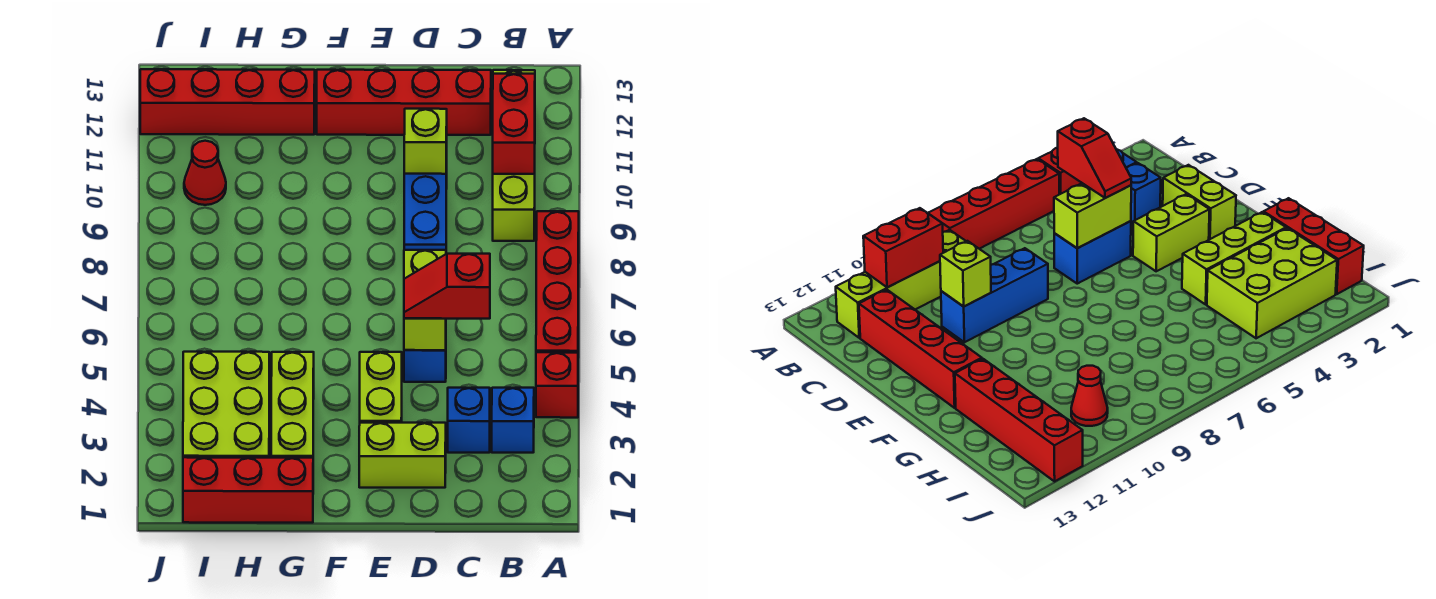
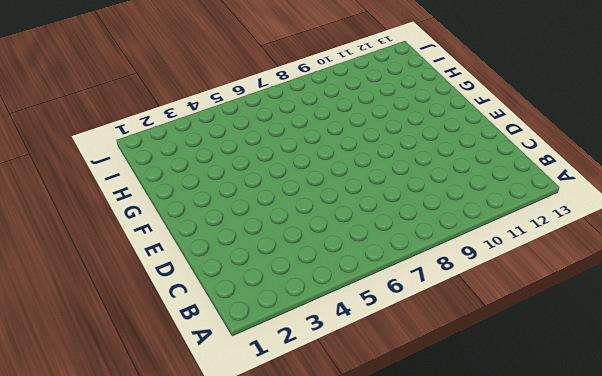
none -> red brick A4 level 1
none -> red brick A5:A8 level 1
none -> blue brick B3 level 1

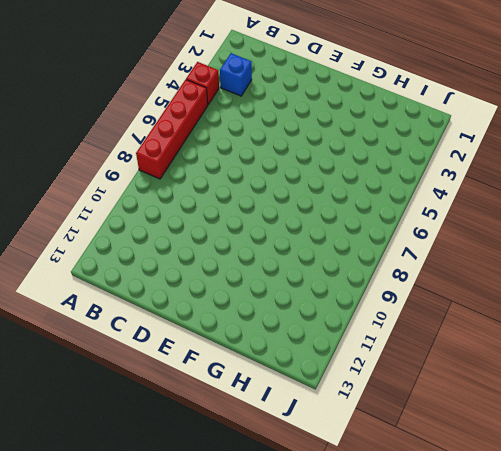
none -> lime brick B9:B12 level 1
none -> blue brick C3 level 1
none -> red brick C12:F12 level 1

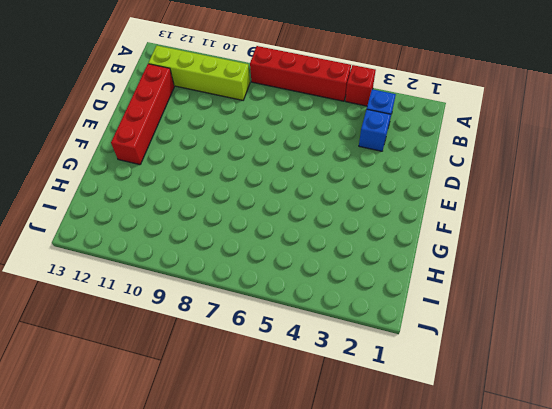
none -> lime brick D2:E2 level 1
none -> blue brick D5:D6 level 1
none -> blue brick D8:D10 level 1

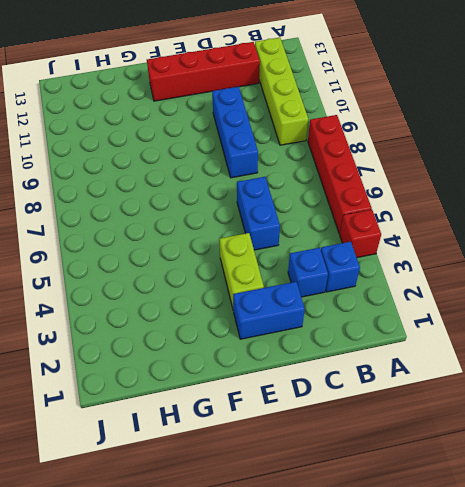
blue brick D2:E2 level 1 -> lime brick D2:E2 level 1
none -> red brick G1:I1 level 1
none -> lime brick G2:G4 level 1
none -> red brick G12:J12 level 1

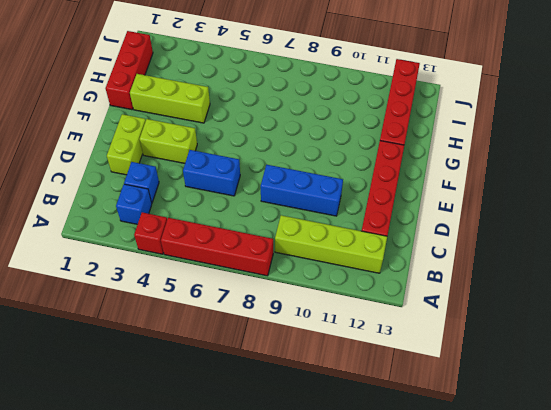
none -> lime brick H2:I4 level 1
none -> red cone I10 level 1
none -> red brick B10:B11 level 2

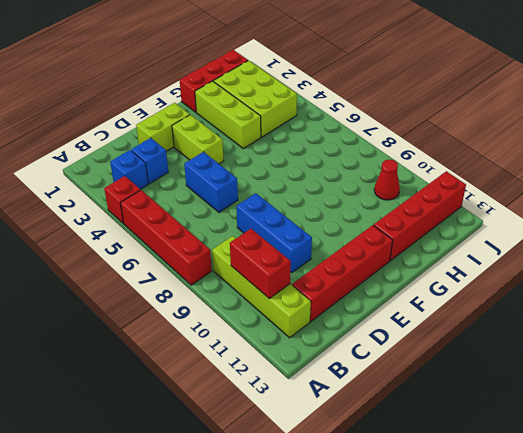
none -> lime brick D5:D6 level 2
none -> lime brick D10 level 2
none -> red slope C5:D5 level 3 top C

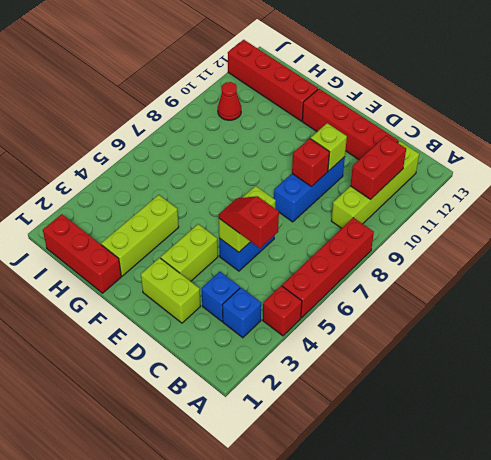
red brick D9 level 2 -> none
none -> lime brick H2:I4 level 1

